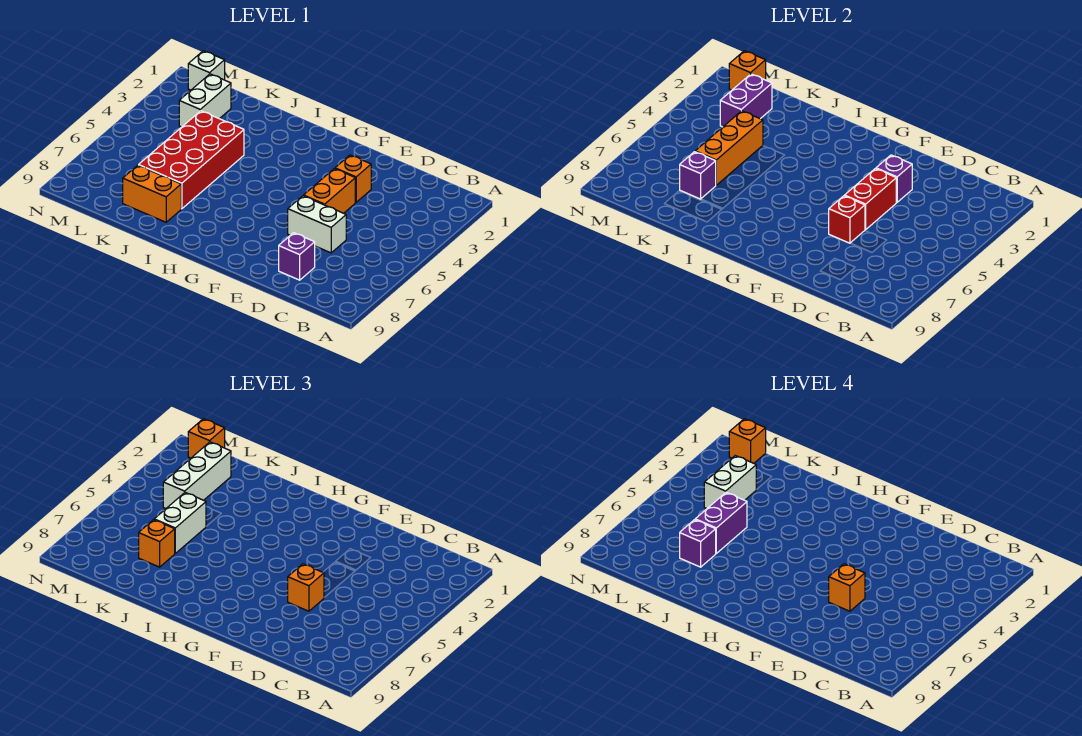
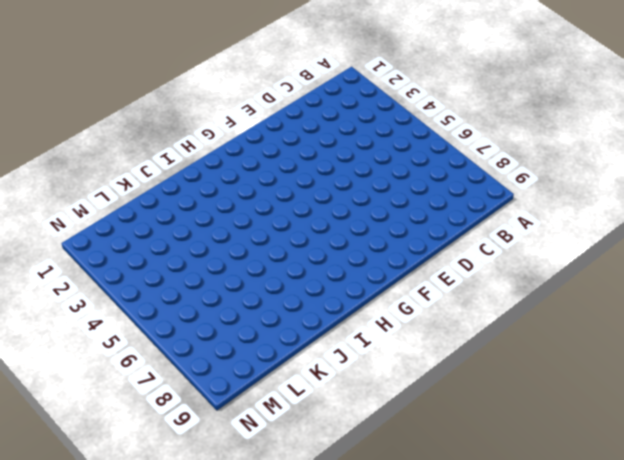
none -> white brick D6:E6 level 1
none -> purple brick D8 level 1
none -> orange brick E3 level 1

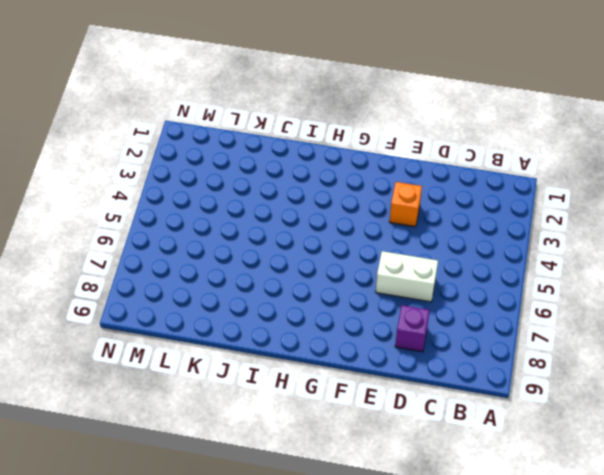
none -> orange brick E4:E5 level 1
none -> red brick J4:K7 level 1
none -> orange brick J8:K8 level 1

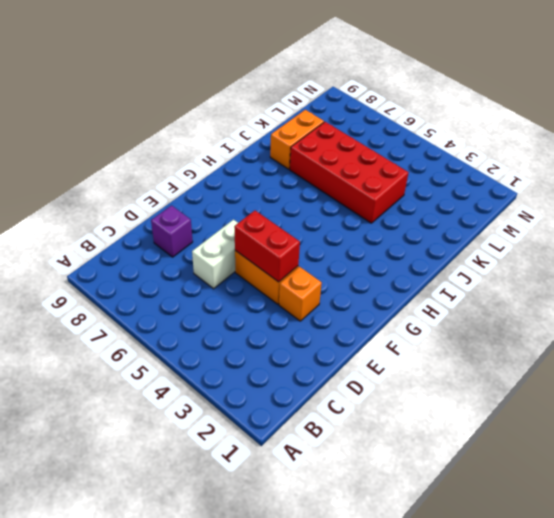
none -> white brick L2:L3 level 1
none -> white brick M1 level 1
none -> purple brick E3 level 2

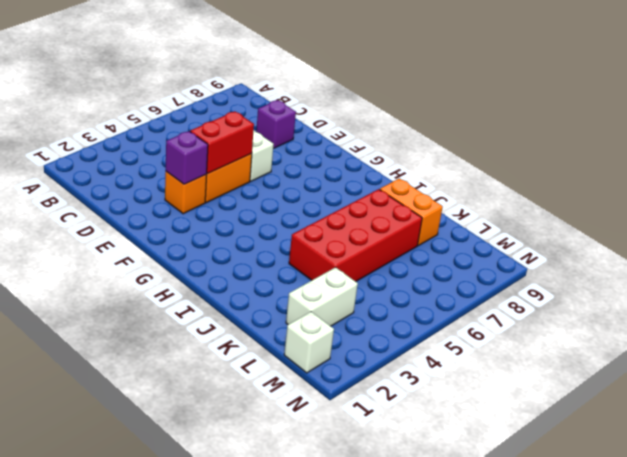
none -> red brick E6 level 2
none -> orange brick K4:K6 level 2
none -> purple brick K7 level 2

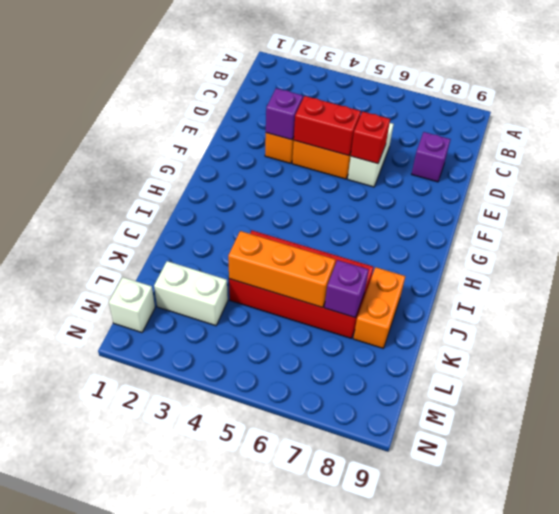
none -> purple brick L2:L3 level 2
none -> orange brick M1 level 2
none -> orange brick E6 level 3

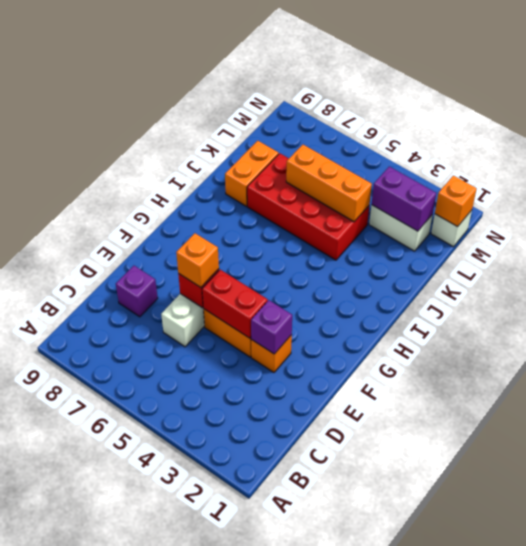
none -> purple brick K7 level 2
none -> white brick K5:K6 level 3
none -> orange brick K7 level 3

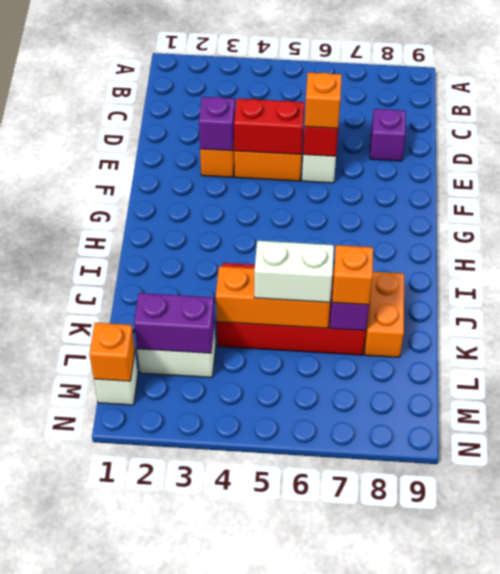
none -> white brick L2:L4 level 3
none -> orange brick M1 level 3
none -> orange brick E6 level 4

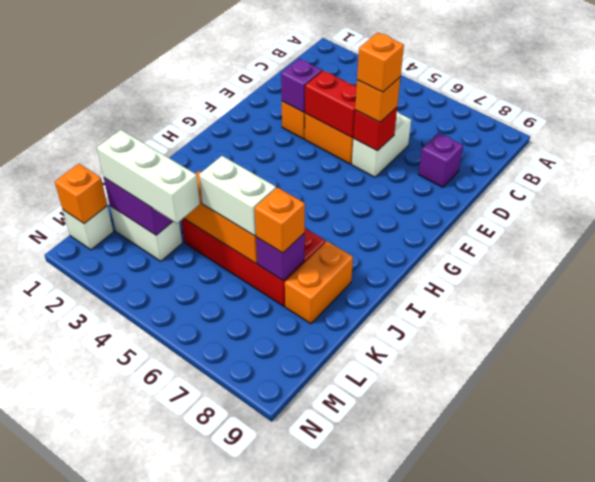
none -> orange brick M1 level 3
none -> purple brick K5:K6 level 4
none -> purple brick K7 level 4

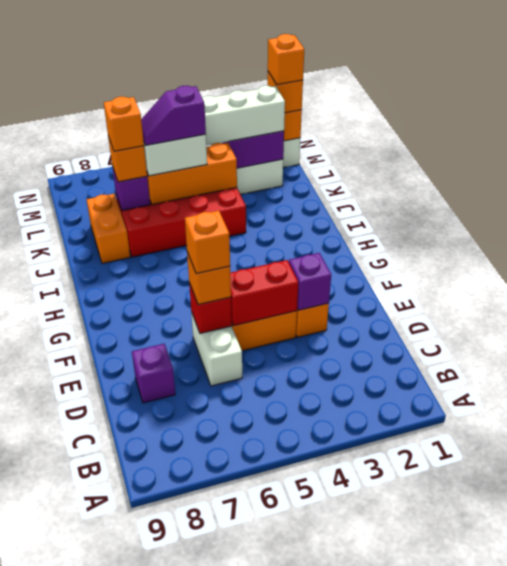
purple slope K5:K6 level 4 top 5 -> purple brick K5:K6 level 4
orange brick K7 level 4 -> purple brick K7 level 4
none -> white brick L3:L4 level 4

